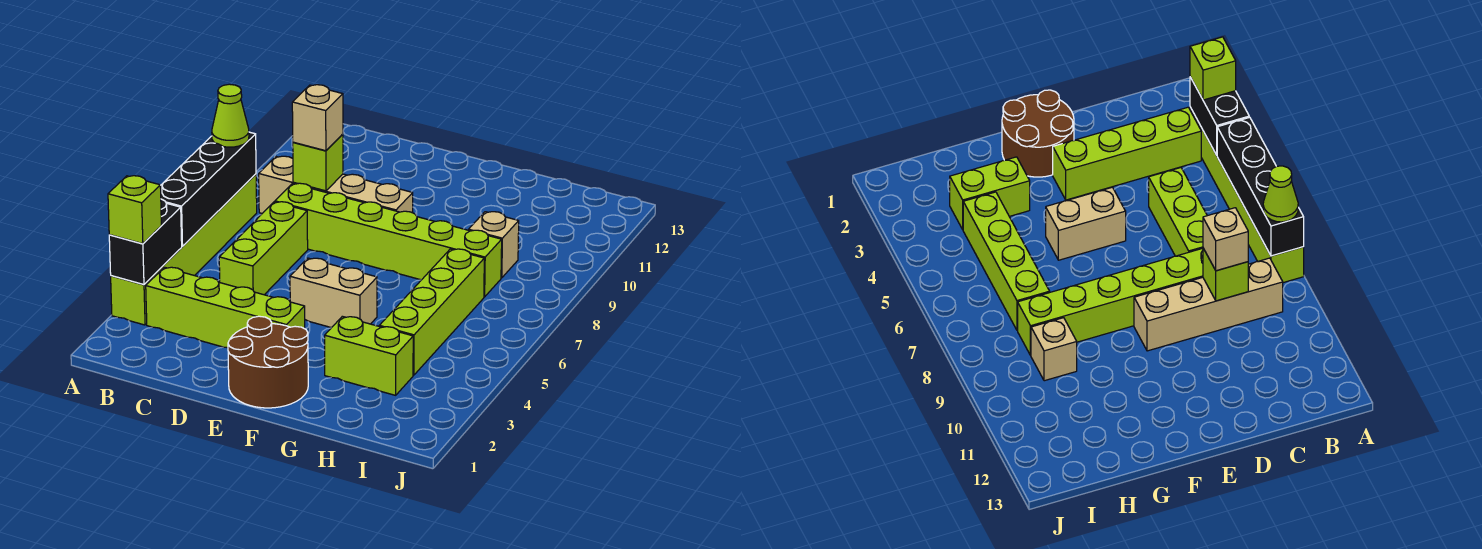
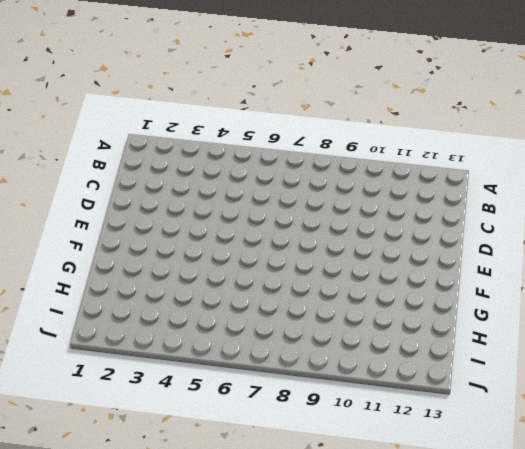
none -> lime brick A3:A8 level 1
none -> lime brick B3:E3 level 1
none -> tan brick B9:E9 level 1

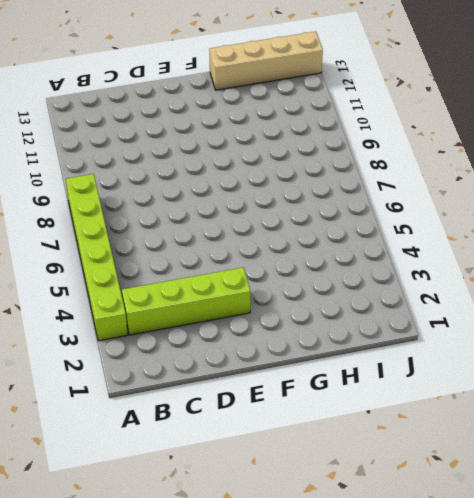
tan brick G13:J13 level 1 -> tan brick B9:E9 level 1
none -> lime brick C5:C7 level 1
none -> lime brick C8:H8 level 1
none -> brown round brick E1:F2 level 1

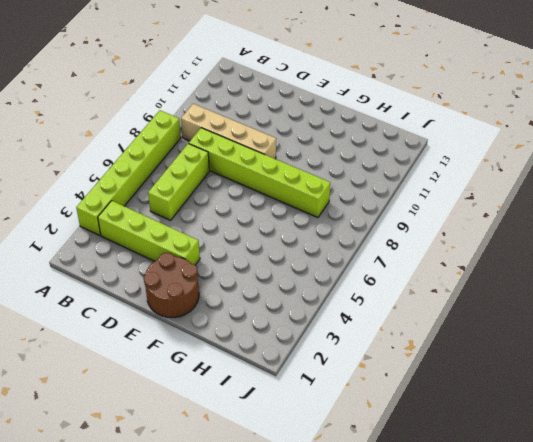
none -> tan brick E5:F5 level 1
none -> lime brick G3:H3 level 1
none -> lime brick H4:H7 level 1

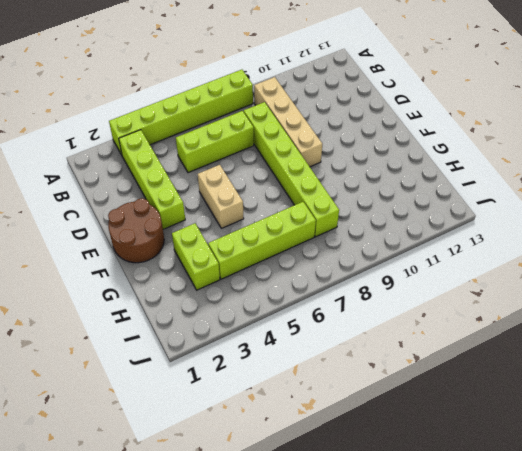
none -> tan brick H9 level 1
none -> black brick A3:A4 level 2
none -> black brick A5:A8 level 2

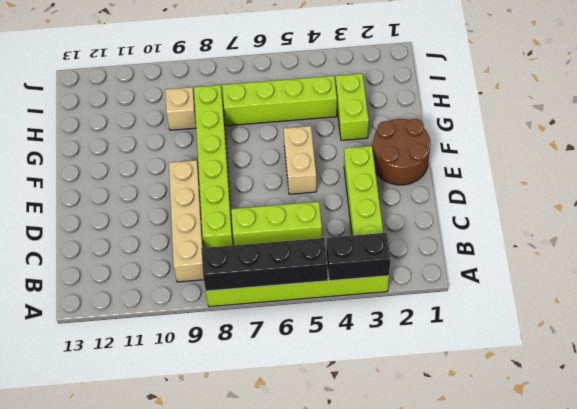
none -> lime brick C9 level 2
none -> lime brick A3 level 3
none -> lime cone A8 level 3

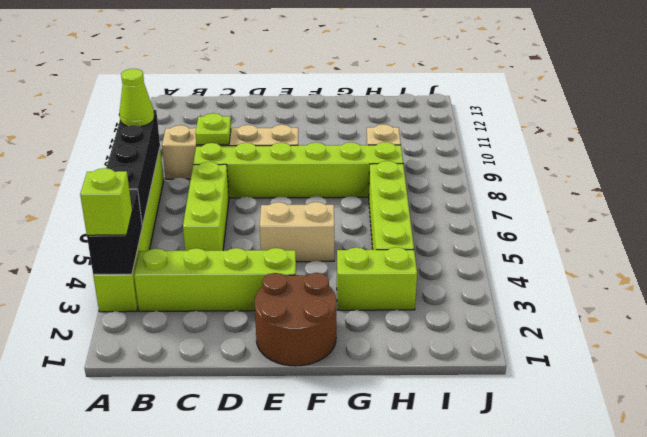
lime plate C9 level 2 -> lime brick C9 level 2
none -> tan brick C9 level 3

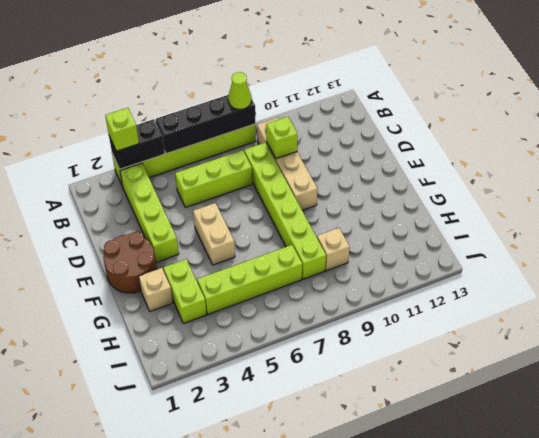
tan brick G2 level 1 -> tan brick C9 level 3

